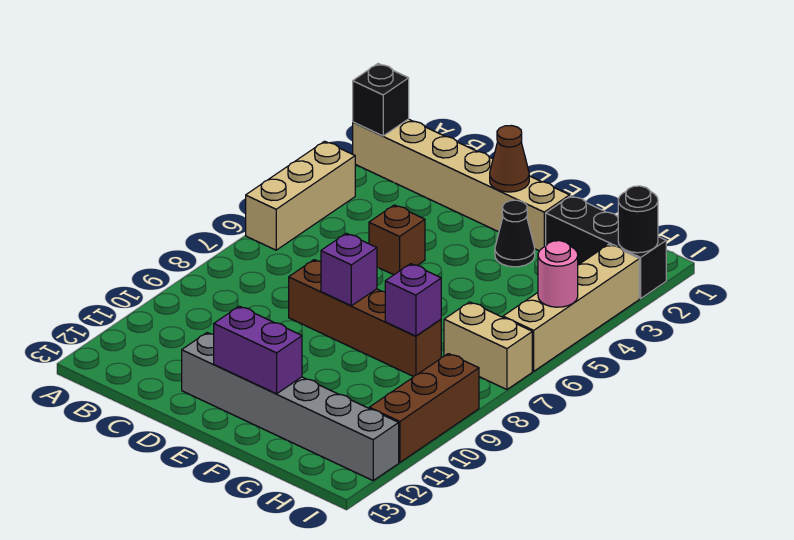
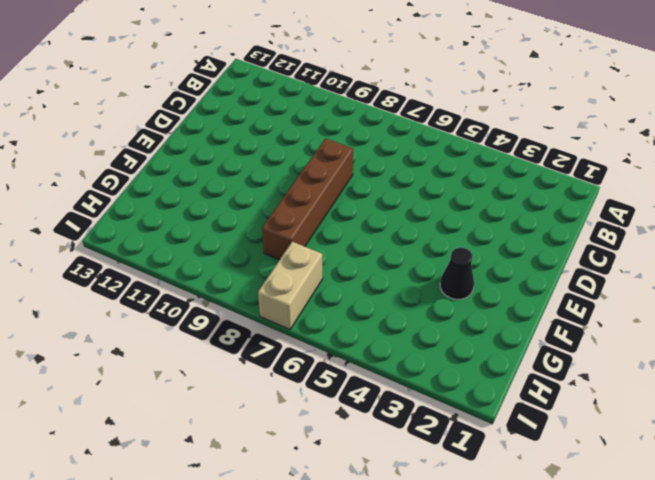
none -> tan brick A2:F2 level 1
none -> tan brick A4:A6 level 1
none -> brown brick D5 level 1

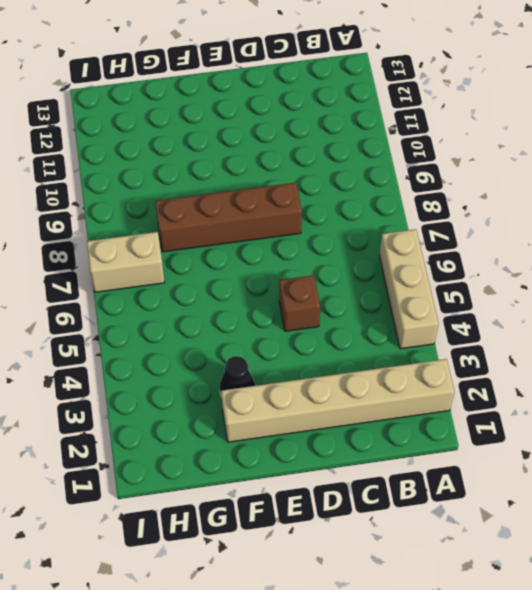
none -> grey brick D12:I12 level 1
none -> black brick G2:I2 level 1
none -> tan brick I3:I6 level 1

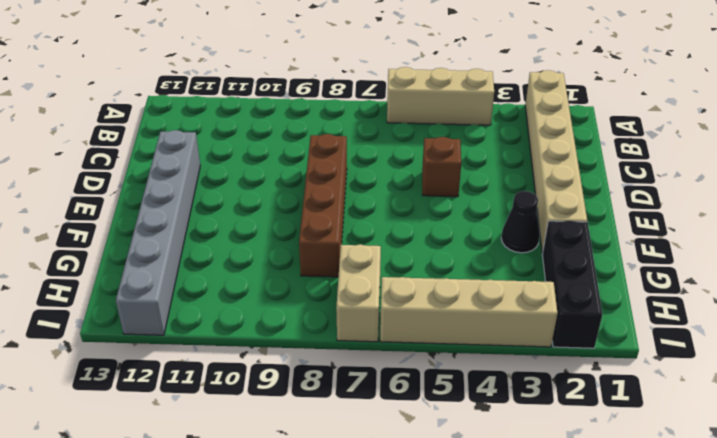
none -> brown brick I9:I11 level 1
none -> black brick A2 level 2
none -> brown cone E2 level 2

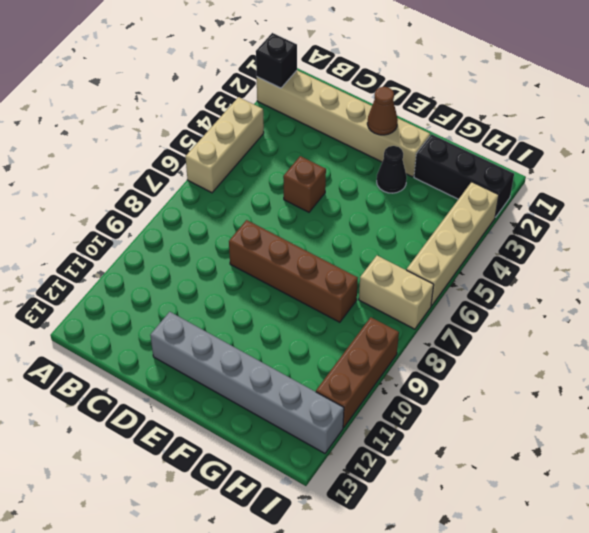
none -> purple brick E8 level 2
none -> purple brick E12:F12 level 2
none -> purple brick G8 level 2

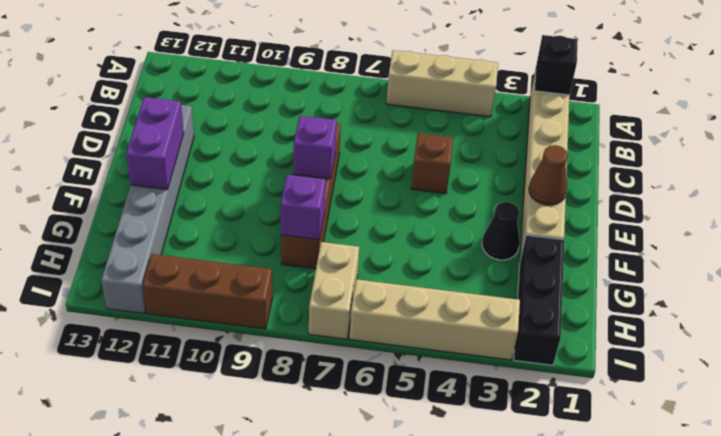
none -> black round brick I2 level 2
none -> pink round brick I5 level 2

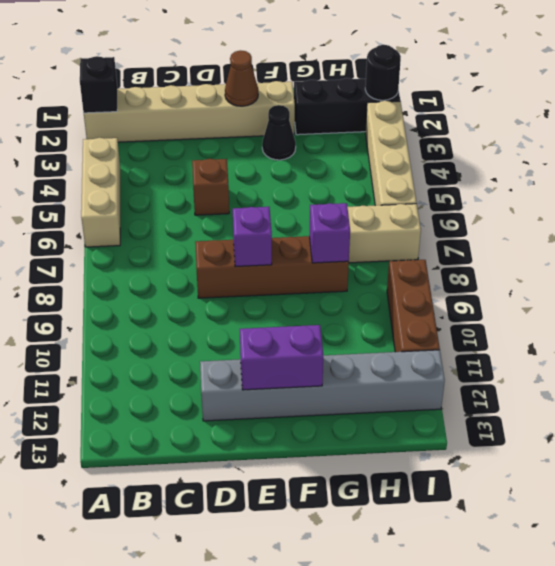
none -> pink round brick I5 level 2

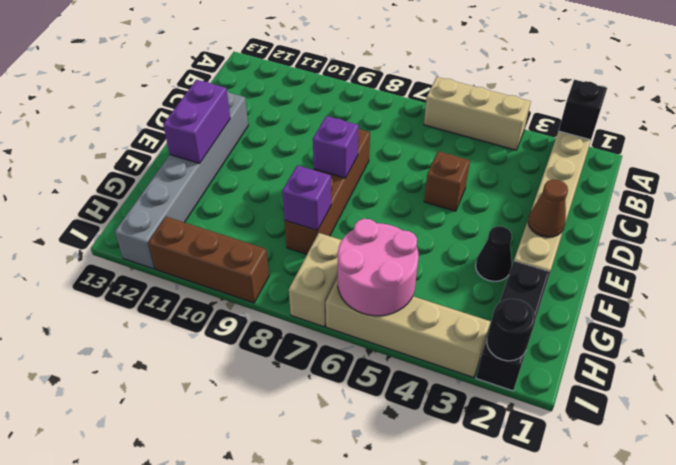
pink round brick H5:I6 level 2 -> pink round brick I5 level 2

